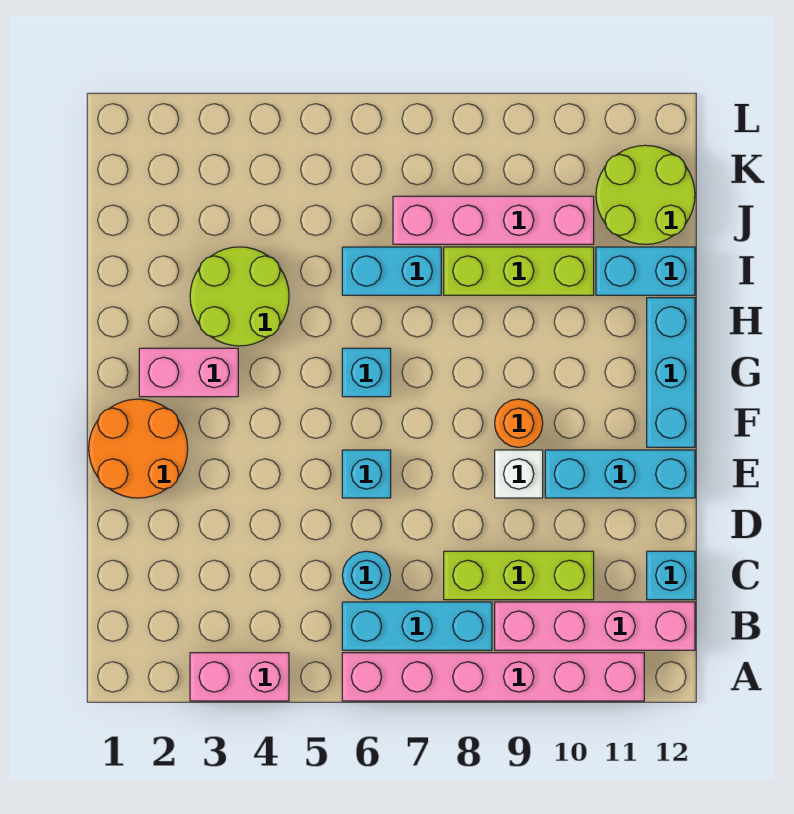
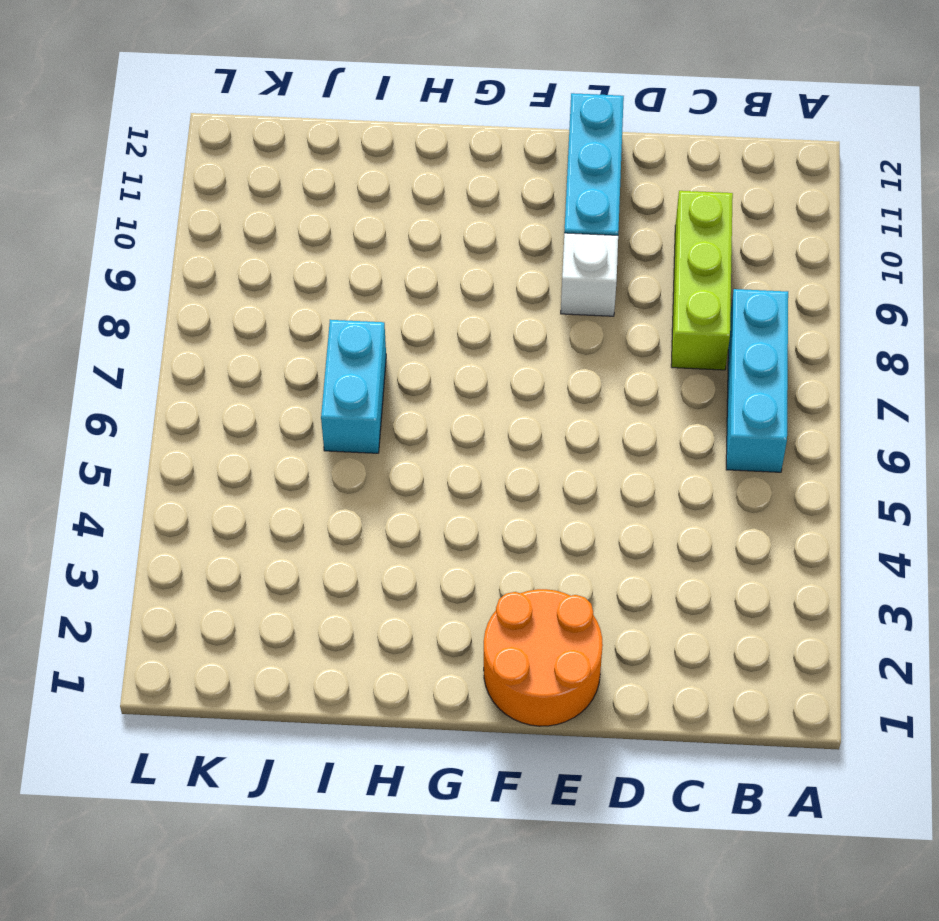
none -> pink brick A3:A4 level 1
none -> pink brick A6:A11 level 1
none -> pink brick B9:B12 level 1

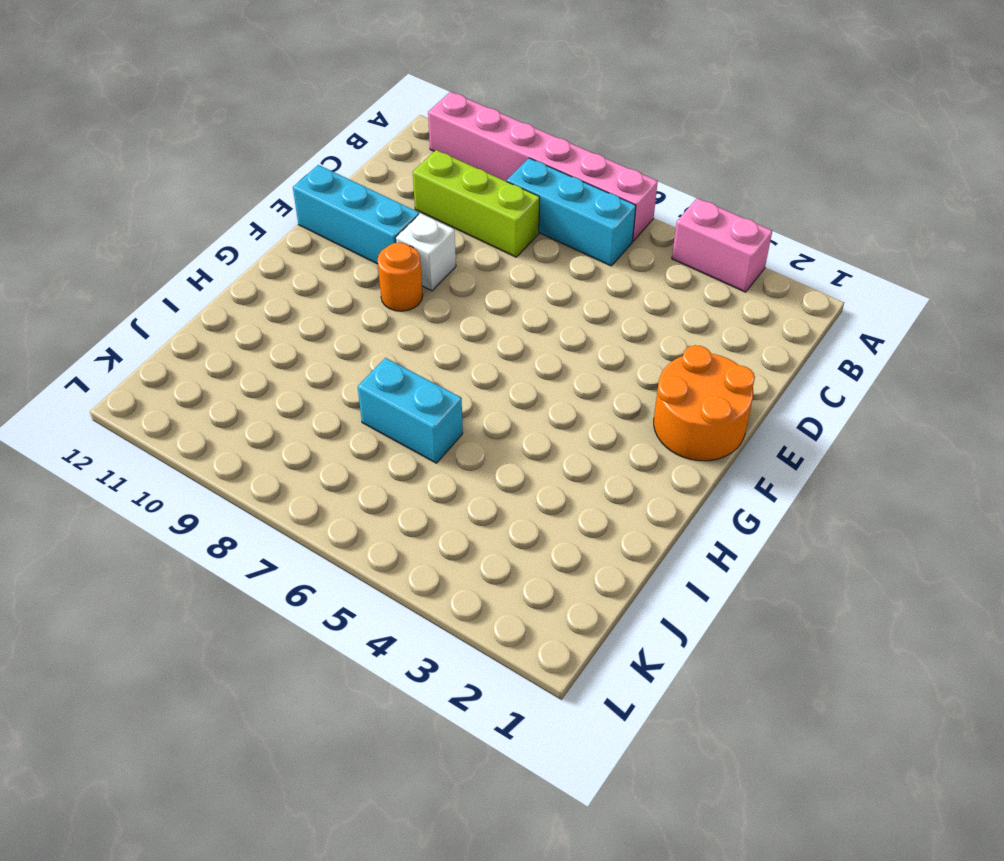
none -> pink brick B9:B12 level 1
none -> cyan round brick C6 level 1
none -> cyan brick C12 level 1

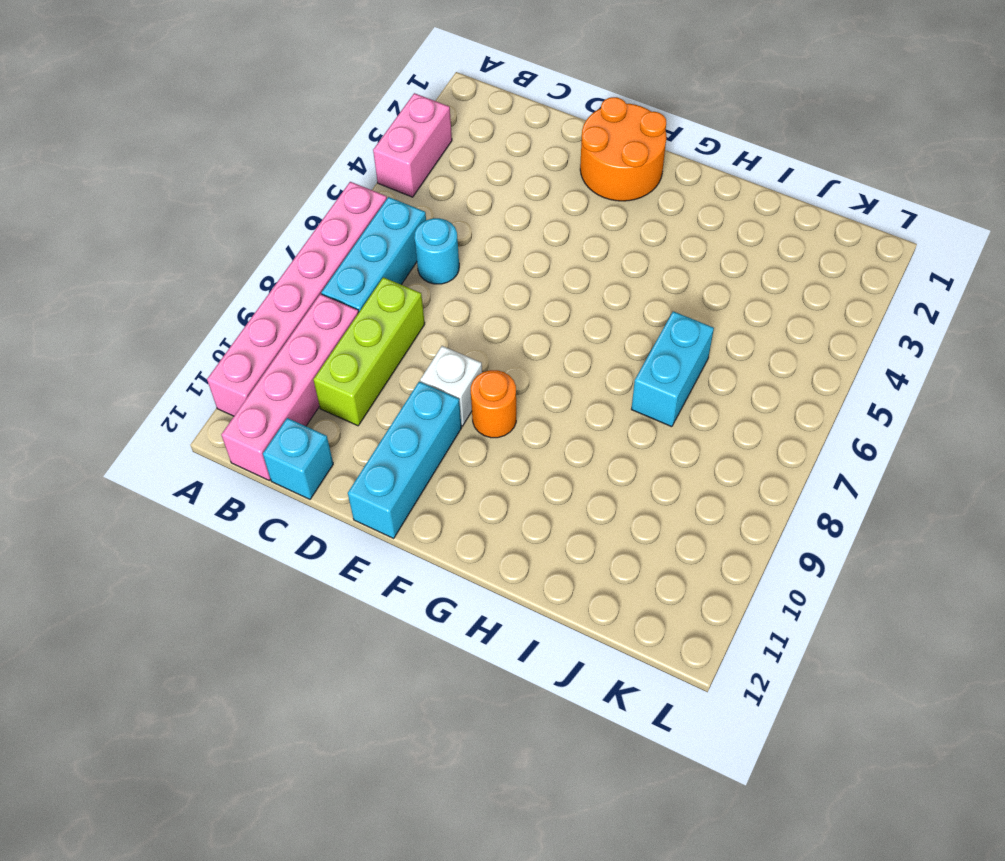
none -> cyan brick E6 level 1
none -> cyan brick F12:H12 level 1
none -> pink brick G2:G3 level 1

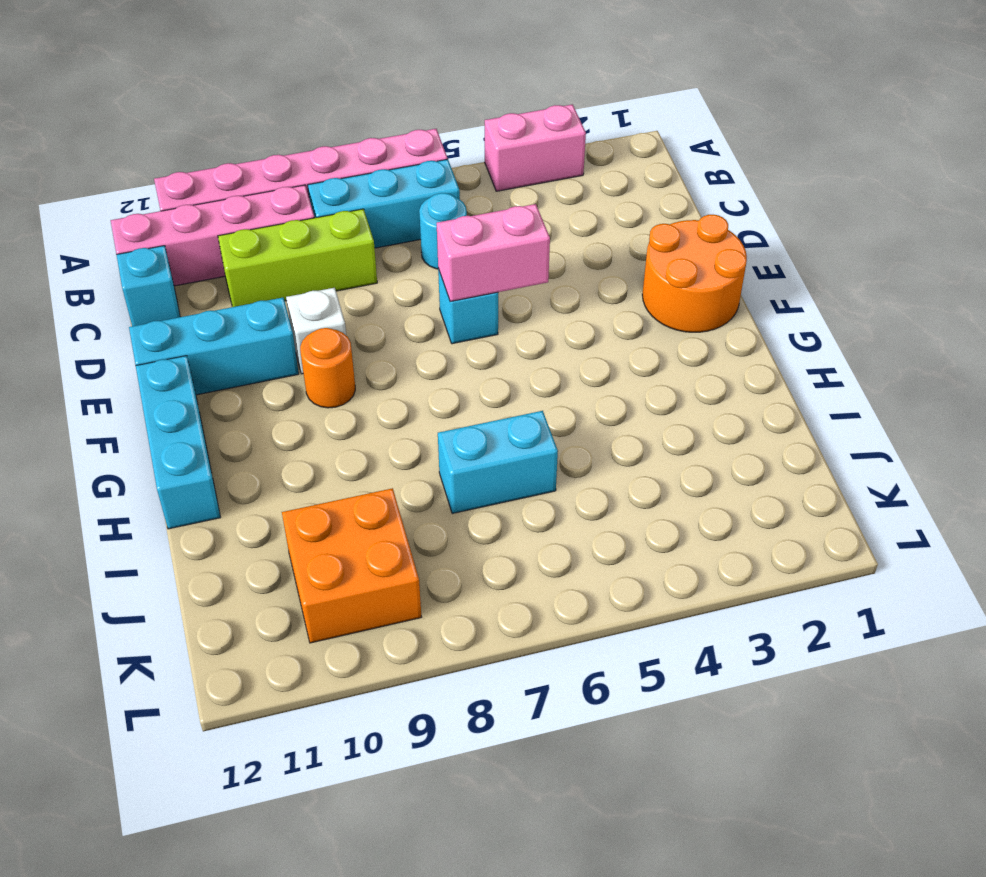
pink brick E5:E6 level 2 -> pink brick G2:G3 level 1
orange brick J9:K10 level 1 -> pink brick J7:J10 level 1
none -> cyan brick G6 level 1
none -> lime round brick H3:I4 level 1
none -> lime brick I8:I10 level 1

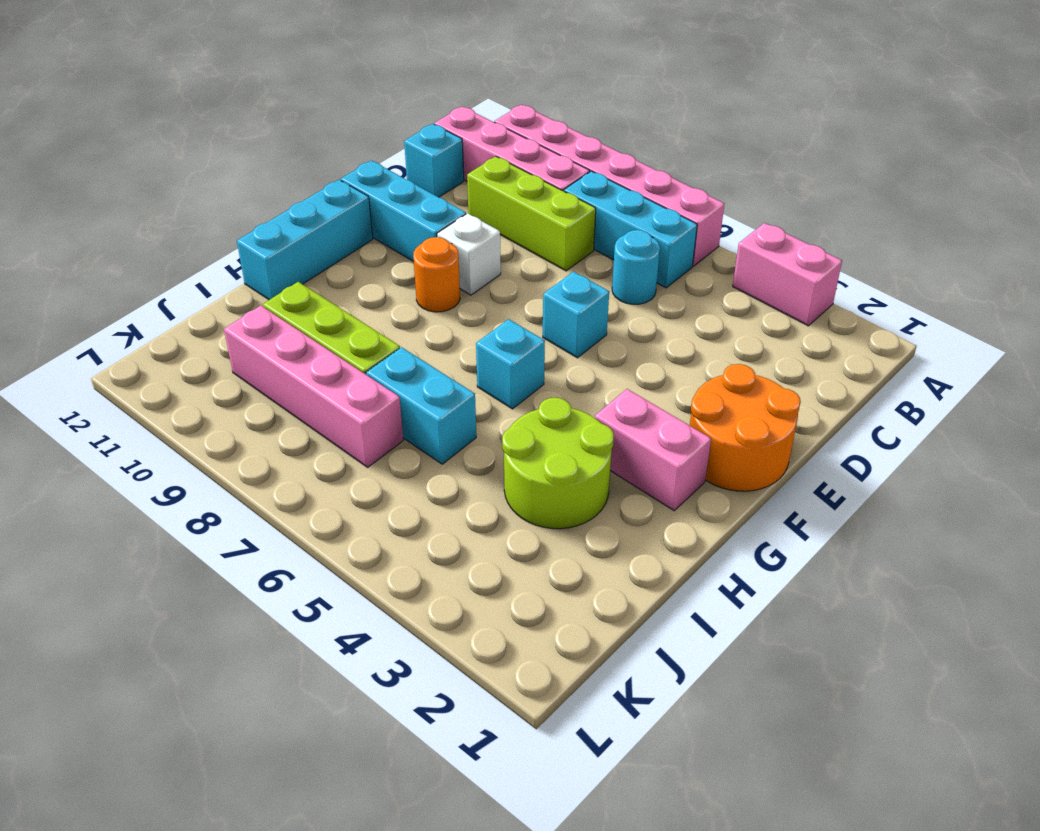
none -> cyan brick I11:I12 level 1
none -> lime round brick J11:K12 level 1

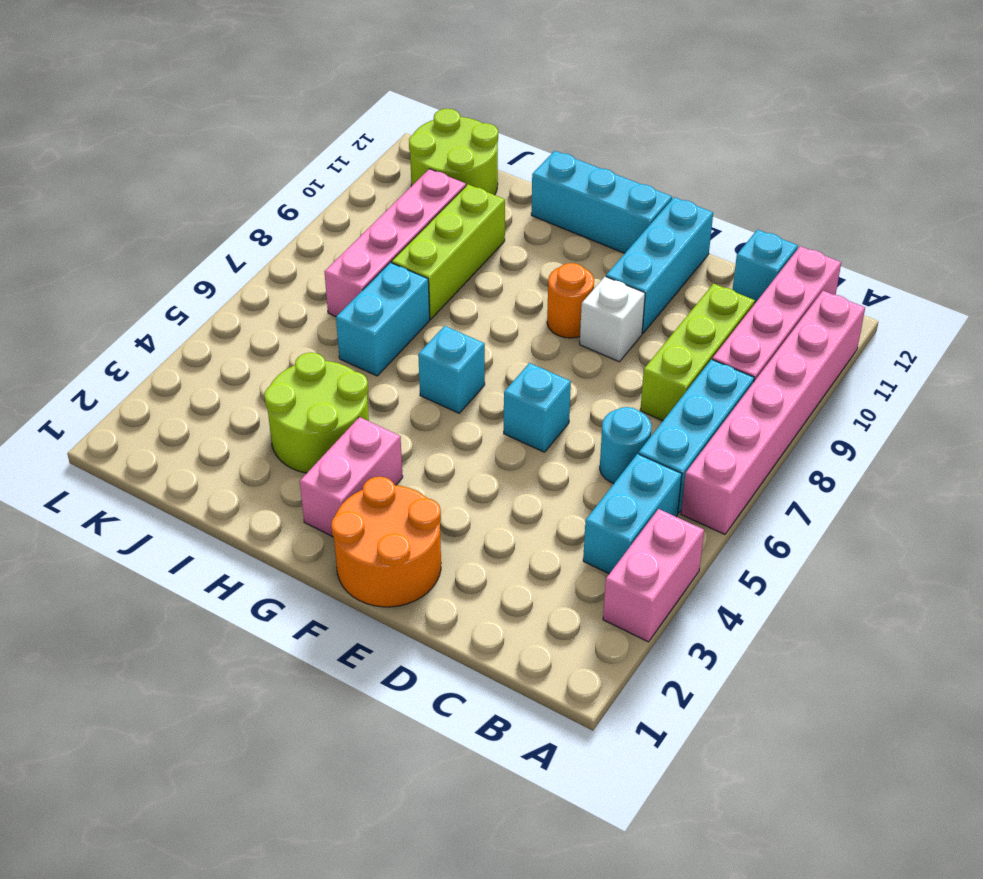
cyan brick B4:B5 level 1 -> cyan brick I11:I12 level 1

